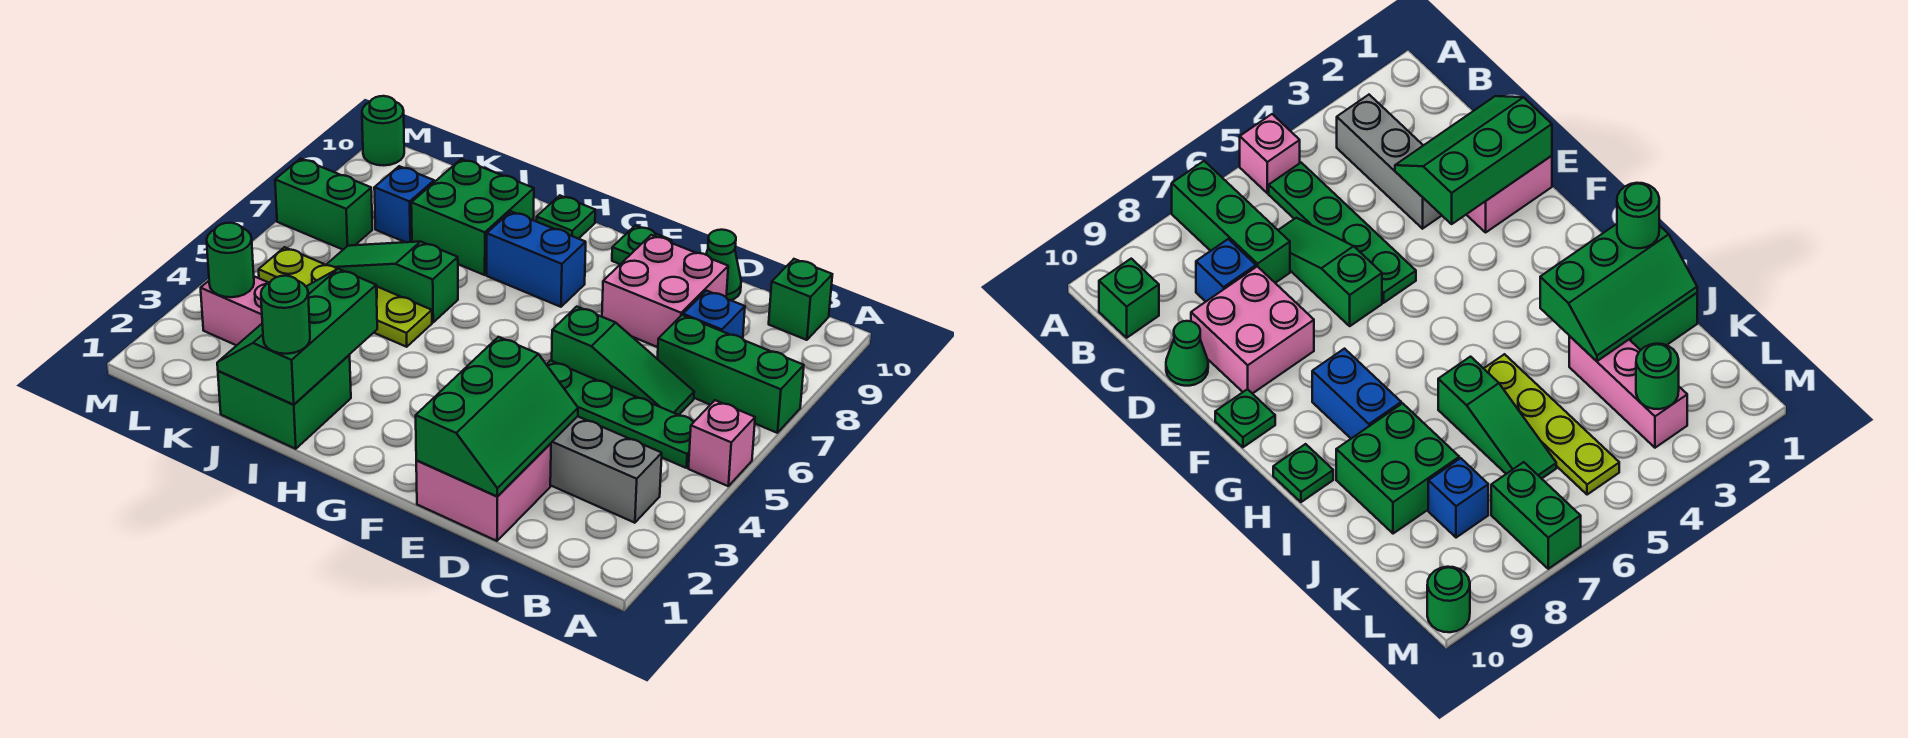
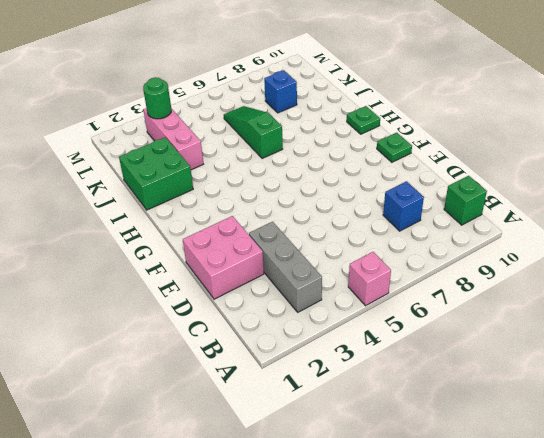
none -> green brick A7:C7 level 1
none -> green plate B5:E5 level 1
none -> green slope C6:E6 level 1 top E

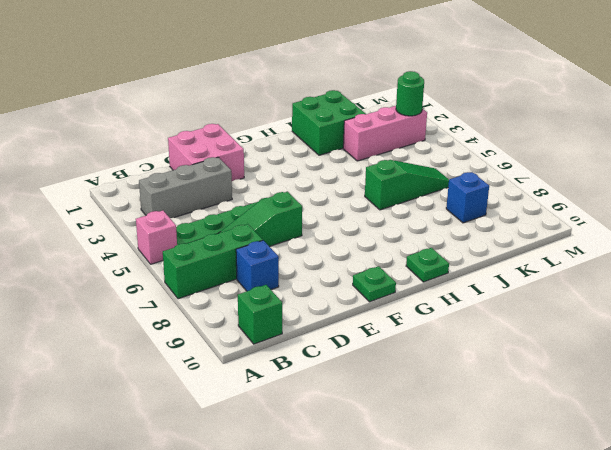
none -> pink brick D8:E9 level 1
none -> green cone D10 level 1
none -> blue brick G8:H8 level 1

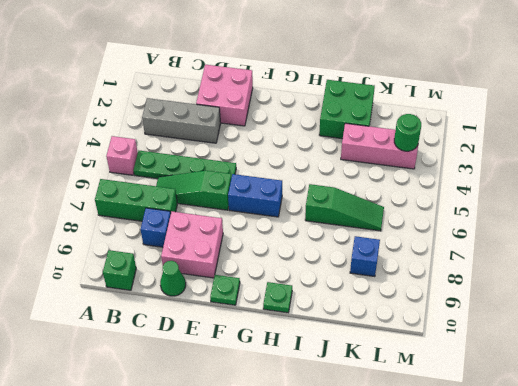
blue brick F6:G6 level 1 -> blue brick G8:H8 level 1
none -> lime plate I5:L5 level 1
none -> green brick I8:J9 level 1
none -> green brick L7:M7 level 1

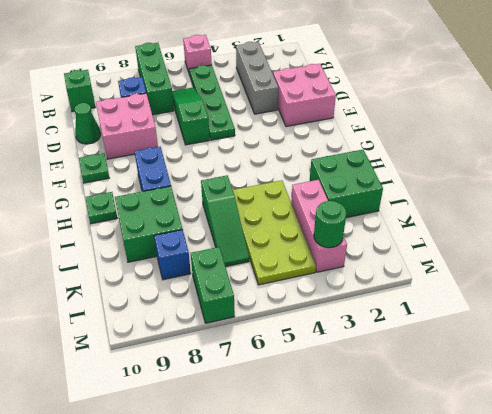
lime plate I4:L5 level 1 -> lime plate I5:L5 level 1
none -> green round brick M10 level 1
none -> green slope D1:E3 level 2 top E
none -> green slope I1:J3 level 2 top I

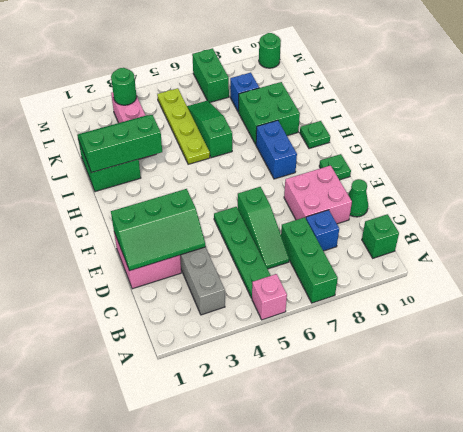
none -> green round brick I1 level 3

